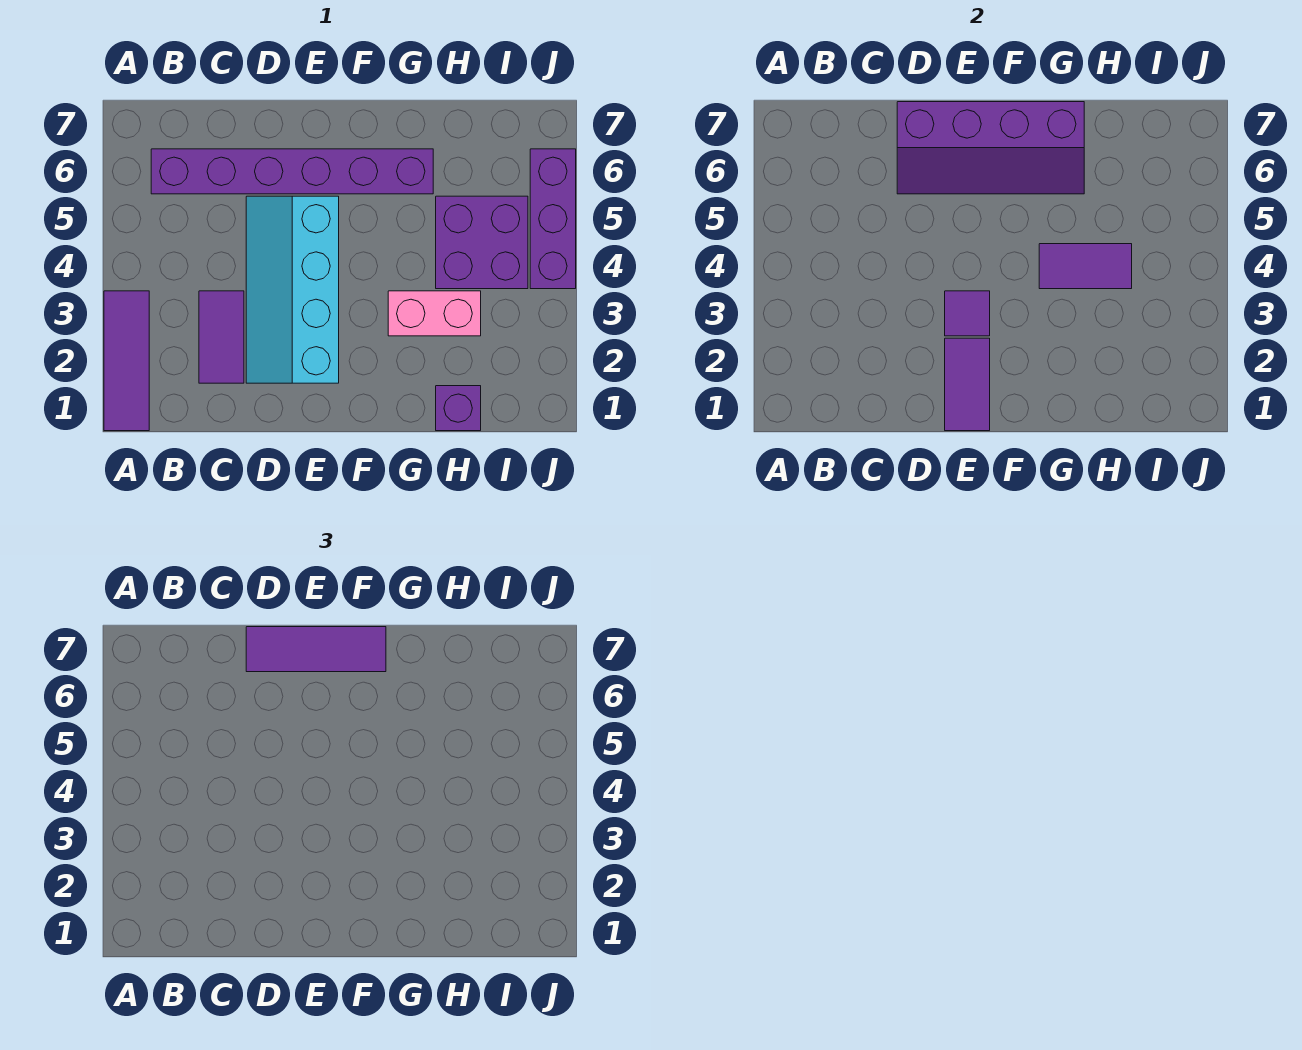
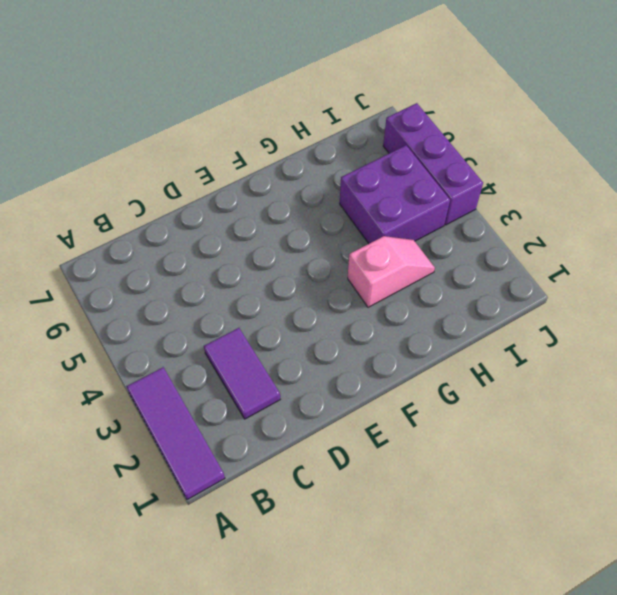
pink slope G3:H3 level 1 top G -> pink brick G3:H3 level 1
none -> purple brick B6:G6 level 1
none -> cyan slope D2:E5 level 1 top E
none -> purple brick H1 level 1

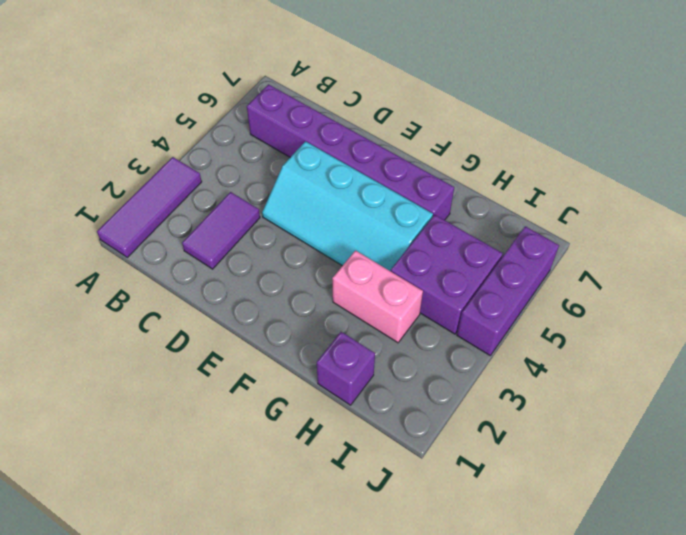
cyan slope D4:G5 level 1 top 5 -> cyan slope D2:E5 level 1 top E
none -> purple slope D6:G7 level 2 top 7
none -> purple tile E1:E2 level 2
none -> purple tile E3 level 2

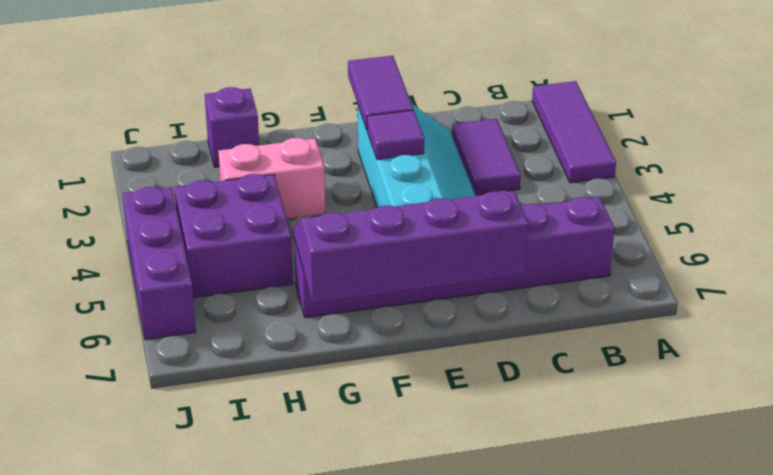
none -> purple tile G4:H4 level 2
none -> purple tile D7:F7 level 3

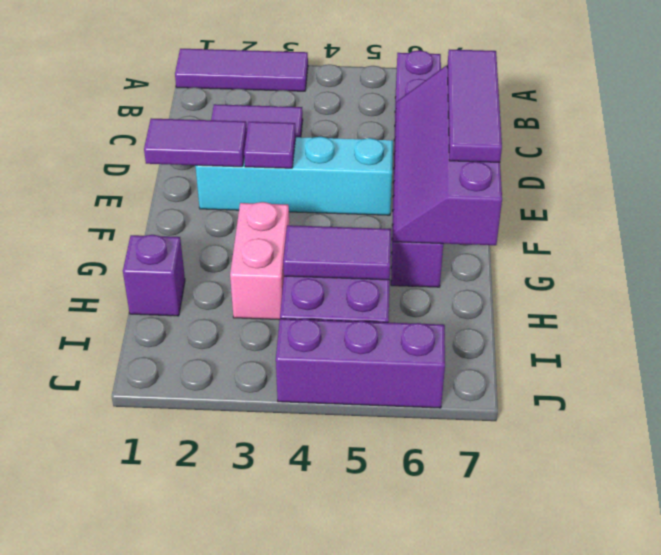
purple tile H4:H5 level 2 -> purple tile G4:H4 level 2

